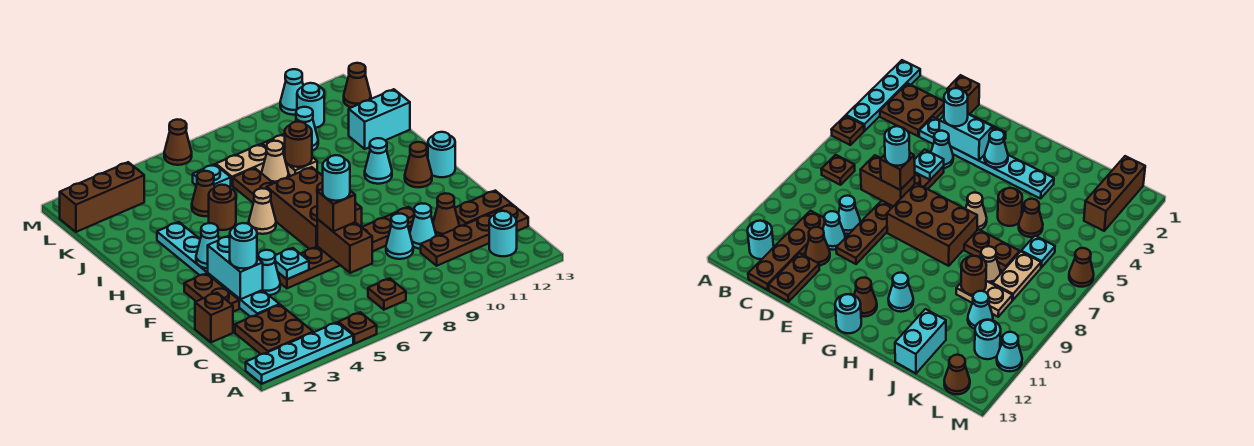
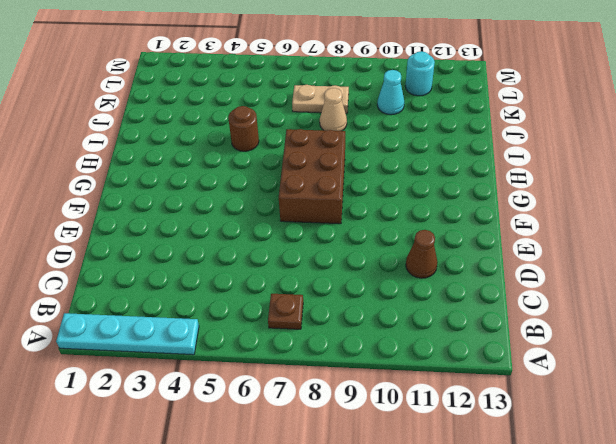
none -> brown plate A5 level 1
none -> brown plate B2:C3 level 1
none -> cyan round brick B12 level 1
none -> brown plate C10:C13 level 1

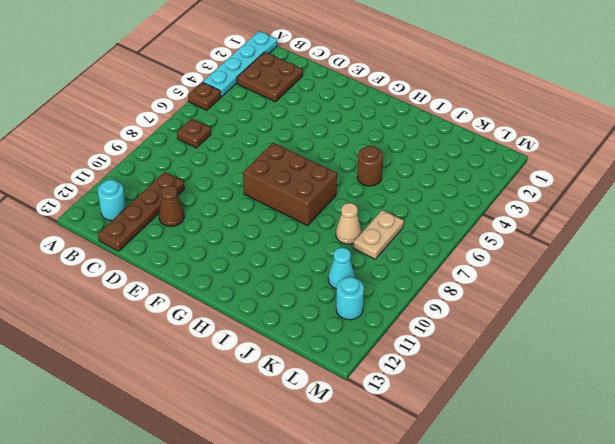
none -> brown brick D1 level 1
none -> cyan plate D3:I3 level 1
none -> cyan cone D9 level 1
none -> cyan cone D10 level 1

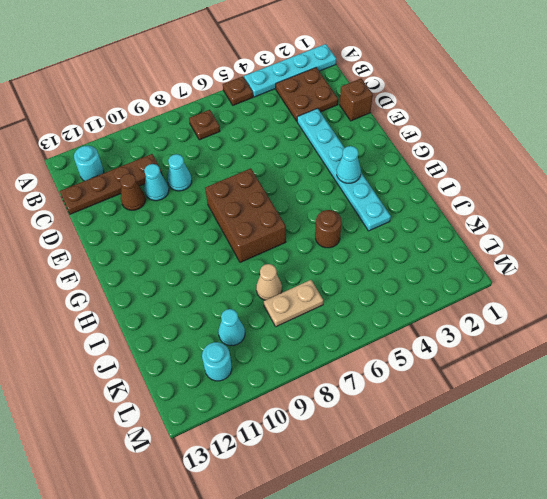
none -> brown plate D12:D13 level 1
none -> brown plate E2:F2 level 1
none -> cyan cone E4 level 1
none -> brown plate E5:E10 level 1

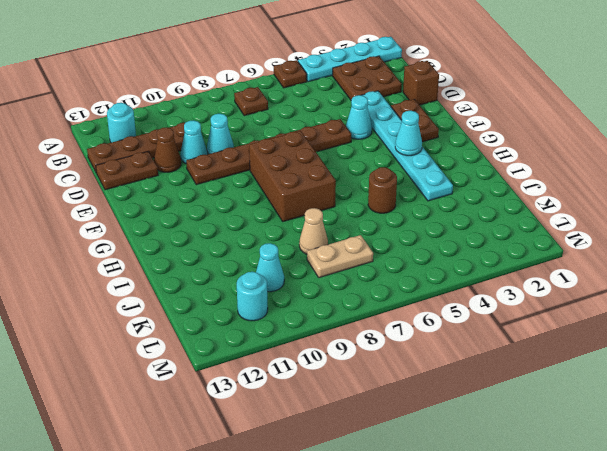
none -> brown cone G12 level 1
none -> cyan round brick G13 level 1
none -> tan cone H6 level 1
none -> cyan cone H11 level 1

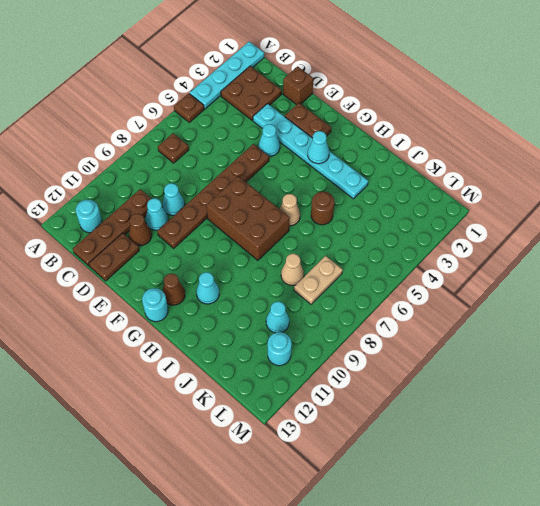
none -> brown plate I7:J7 level 1
none -> brown cone J5 level 1
none -> tan plate J9:K9 level 1
none -> cyan brick J12:J13 level 1

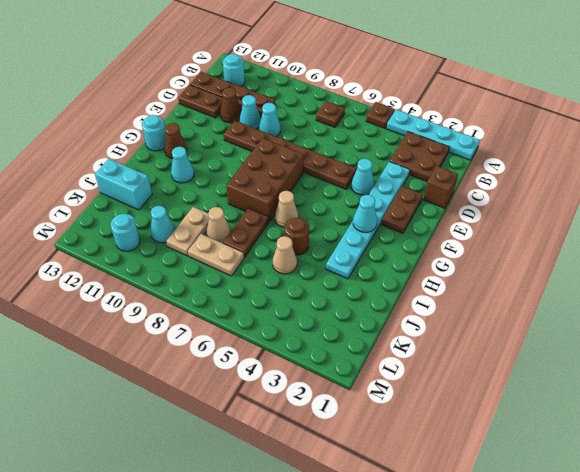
tan cone J5 level 1 -> brown cone J5 level 1
none -> cyan plate K6 level 1
none -> brown brick L1:L3 level 1
none -> brown cone L13 level 1
none -> brown cone M6 level 1

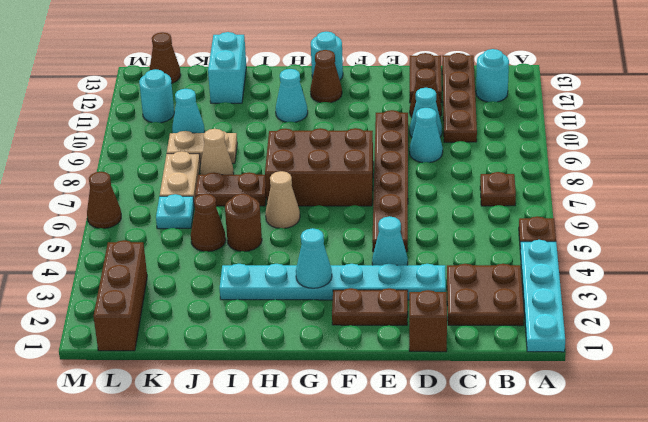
none -> cyan cone M11 level 1
none -> brown brick D7:E7 level 2
none -> cyan brick E3:F3 level 2
none -> cyan plate E5 level 2

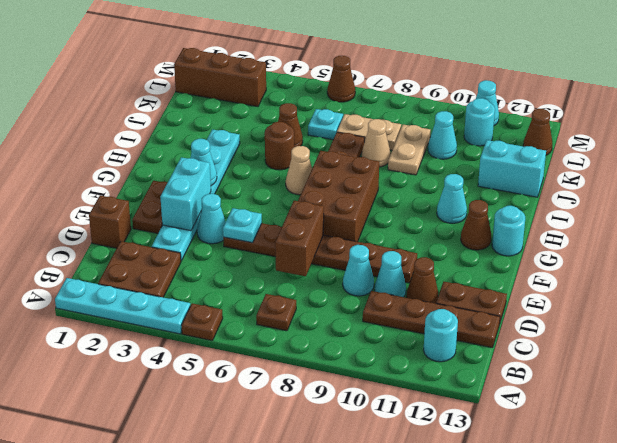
none -> brown round brick J9 level 2
none -> cyan round brick E3 level 3
none -> brown brick E7 level 3
none -> cyan round brick E7 level 4

